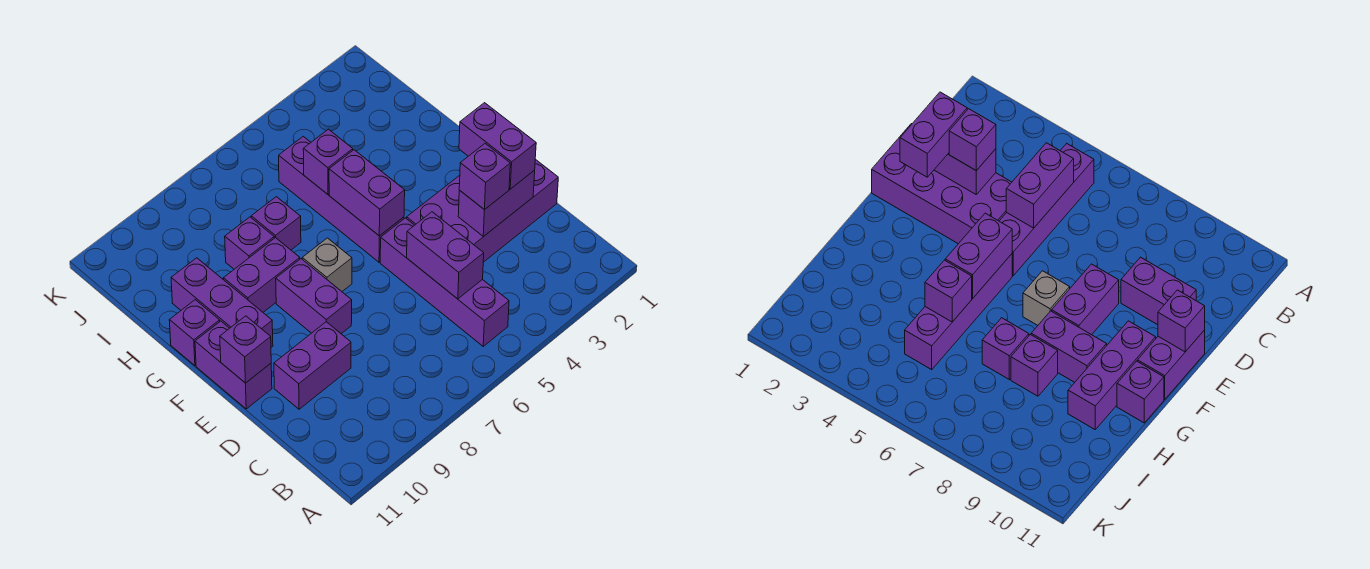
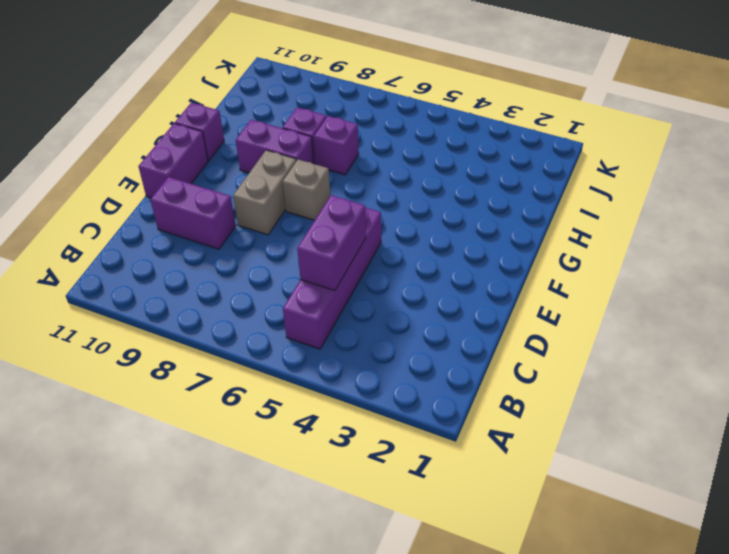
grey brick E8:F8 level 1 -> purple brick E8:F8 level 1
none -> purple brick D1:E4 level 1
none -> purple brick F5:I5 level 1
none -> purple brick F10:H10 level 1

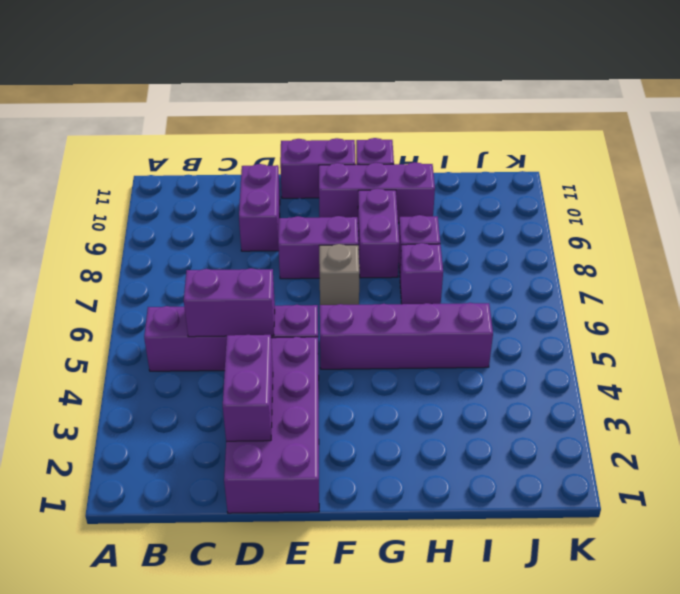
none -> purple brick E11 level 2
none -> purple brick F5:G5 level 2
none -> purple brick H5 level 2

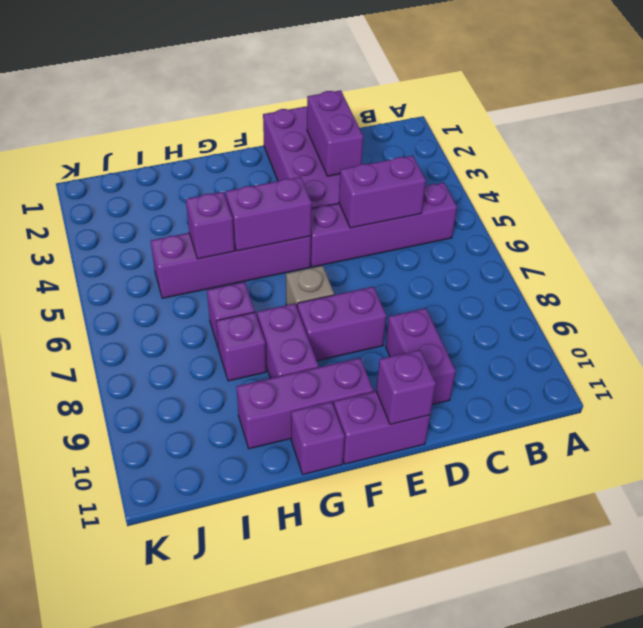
none -> purple brick D2:E2 level 3
none -> purple brick D3 level 3

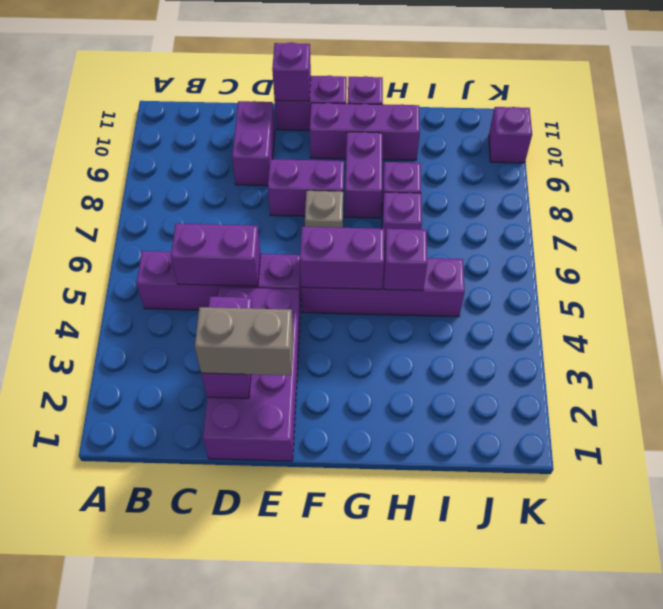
grey brick D2:E2 level 3 -> purple brick D2:E2 level 3
purple brick K10 level 1 -> purple brick D3 level 3

